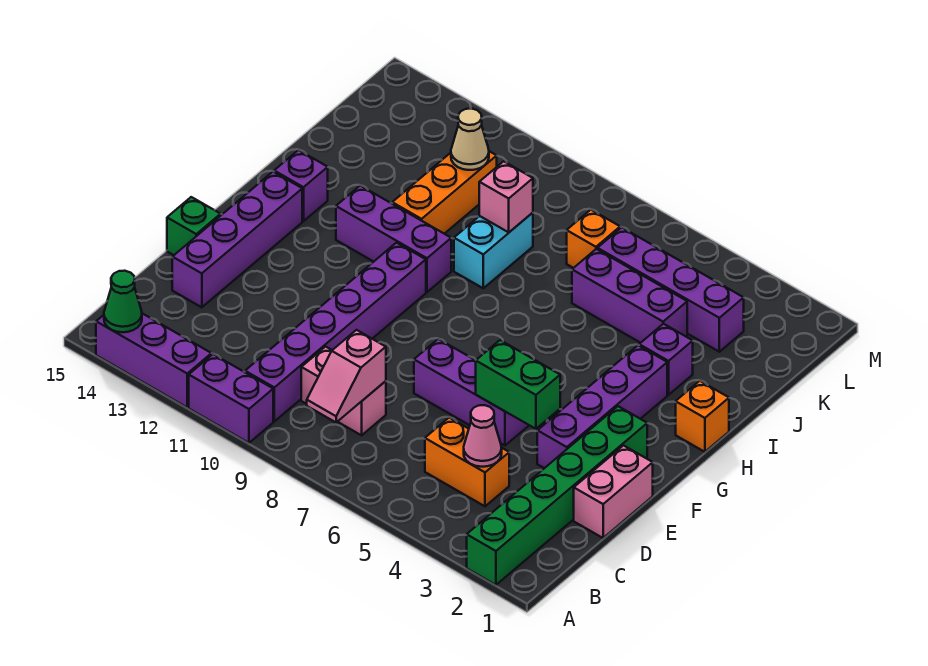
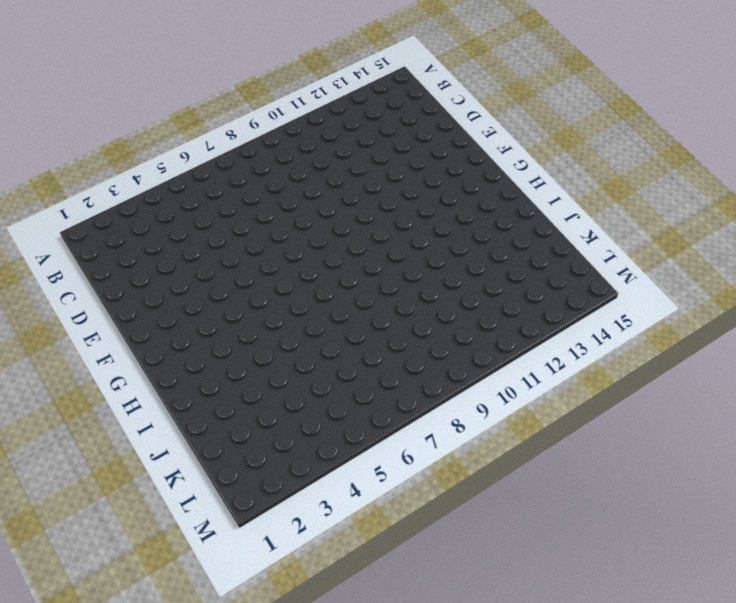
none -> green brick A2:F2 level 1
none -> purple brick A10:A11 level 1
none -> purple brick A12:A14 level 1

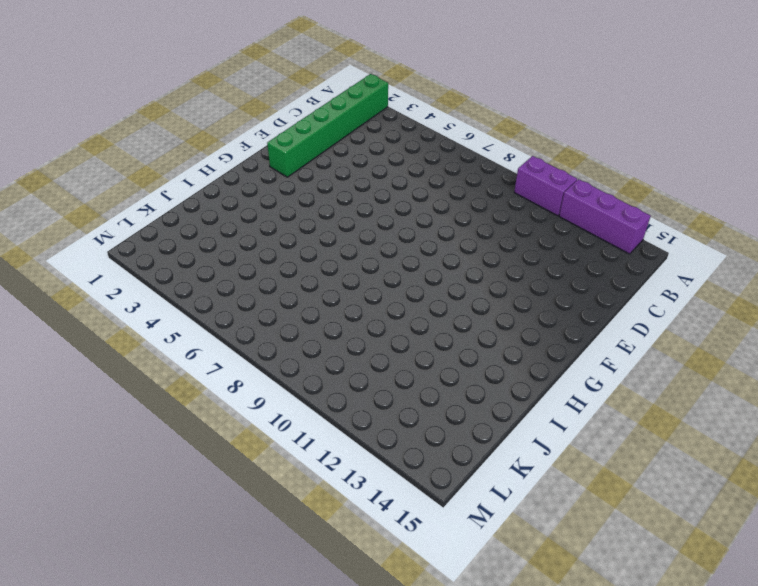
none -> purple brick B10:G10 level 1
none -> orange brick C4:C5 level 1
none -> pink brick C8:C9 level 1

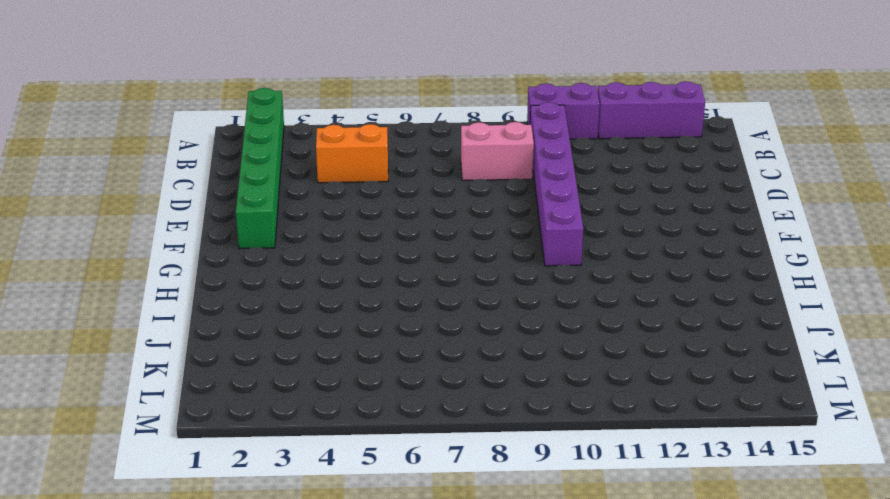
none -> pink brick D1:E1 level 1
none -> purple brick D14:G14 level 1
none -> purple brick E3:H3 level 1

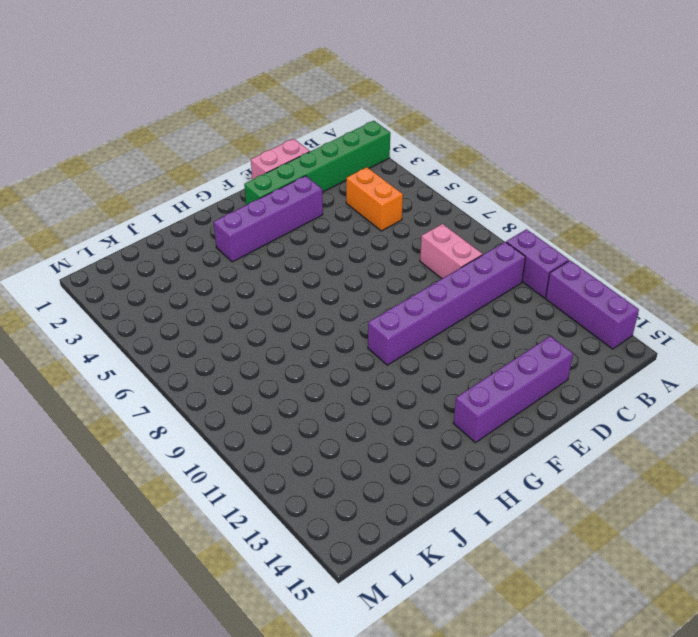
none -> purple brick E5:E7 level 1
none -> green brick E15 level 1
none -> orange brick H1 level 1

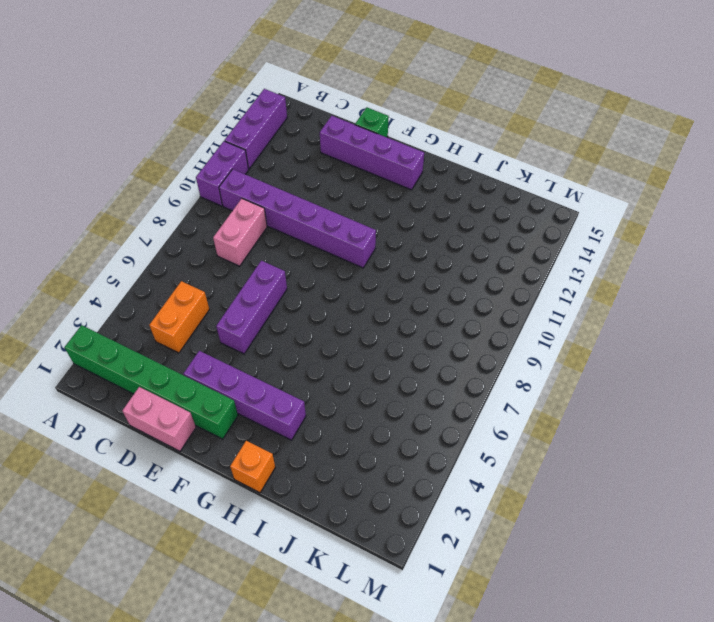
none -> purple brick H10:H12 level 1
none -> purple brick H14 level 1
none -> purple brick I3 level 1

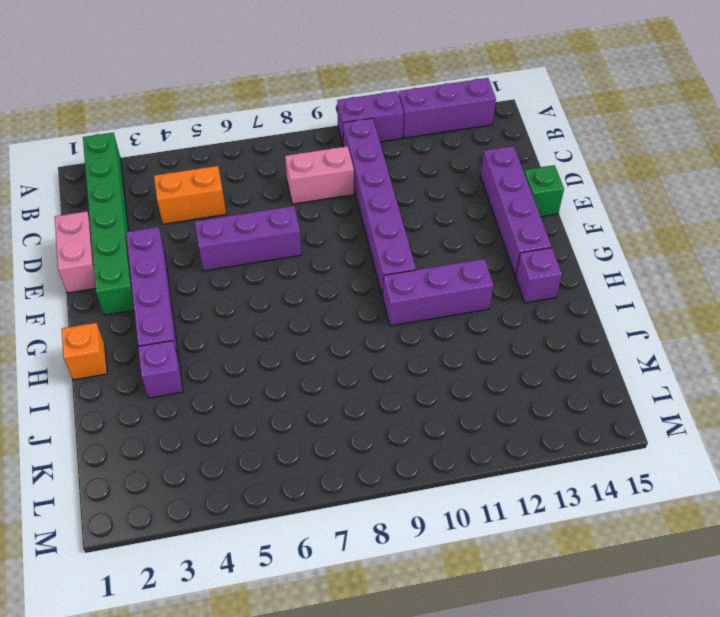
none -> cyan brick I9:J9 level 1
none -> orange brick I11:K11 level 1
none -> purple brick J4:J6 level 1

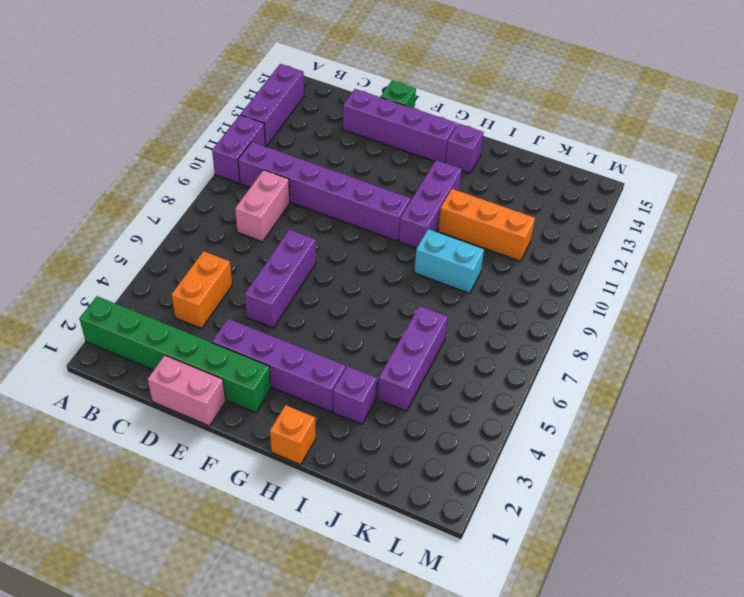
none -> purple brick K3:K6 level 1
none -> orange brick K7 level 1
none -> green cone A14 level 2

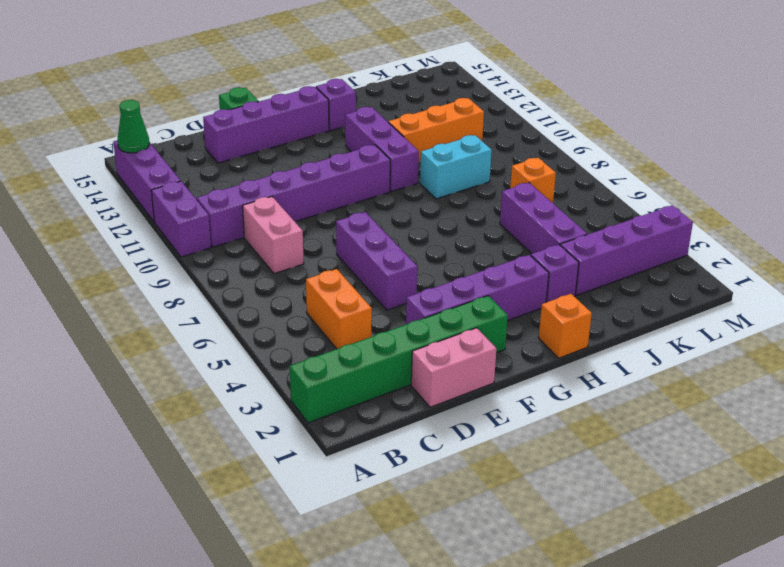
purple brick J3:M3 level 1 -> purple brick K3:K6 level 1
none -> pink slope B8:C8 level 2 top C
none -> pink cone C4 level 2
none -> green brick E4:E5 level 2

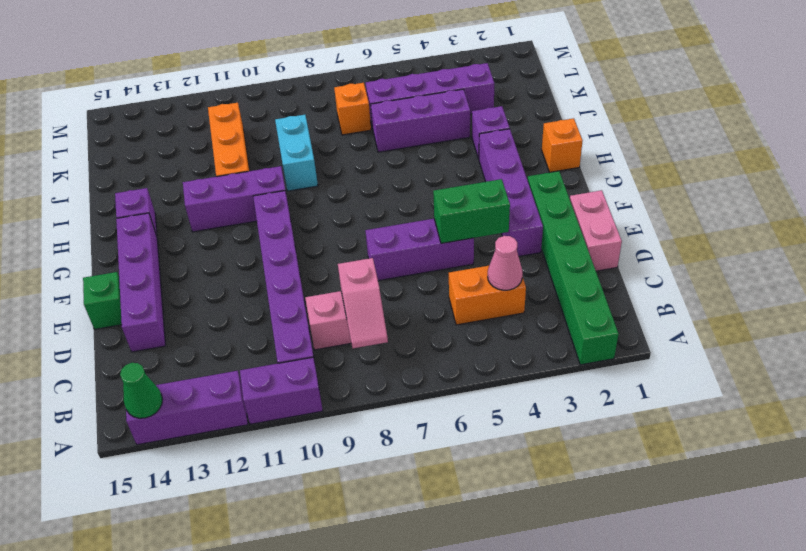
none -> pink brick J9 level 2
none -> tan cone K11 level 2

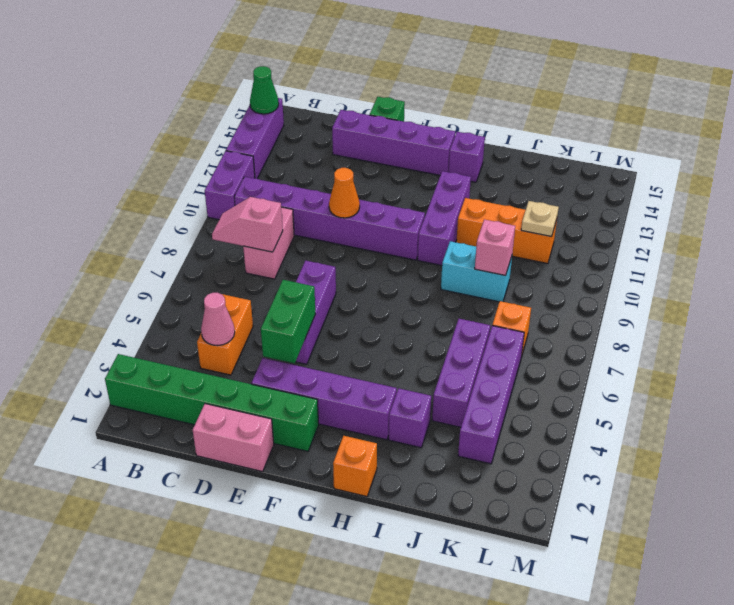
orange cone E10 level 2 -> none
tan plate K11 level 2 -> tan cone K11 level 2

